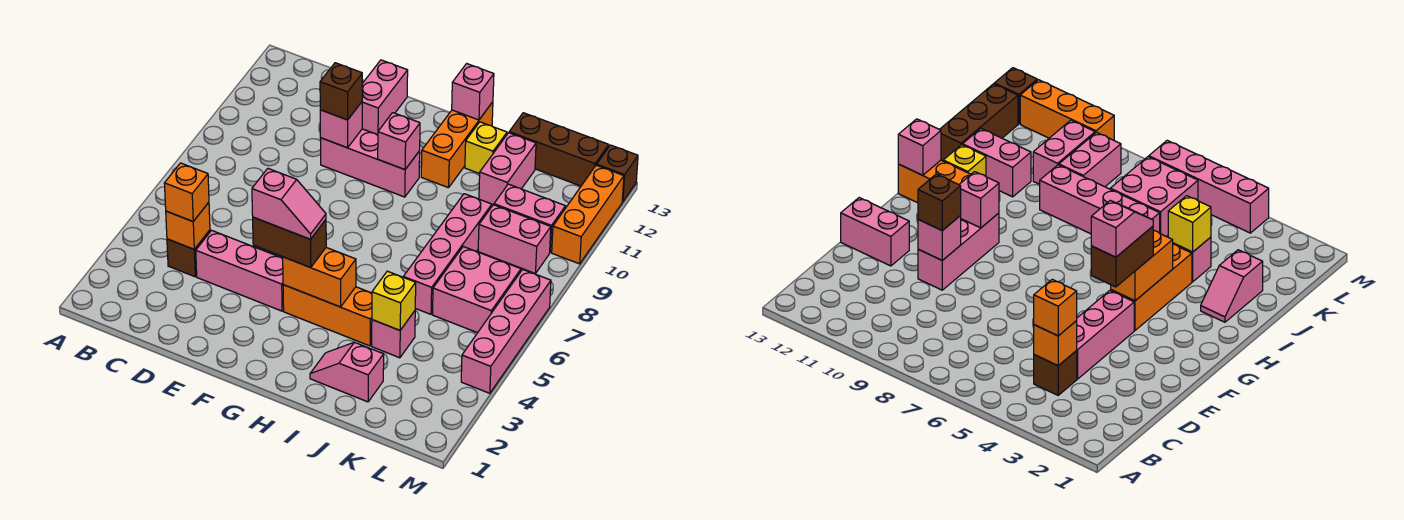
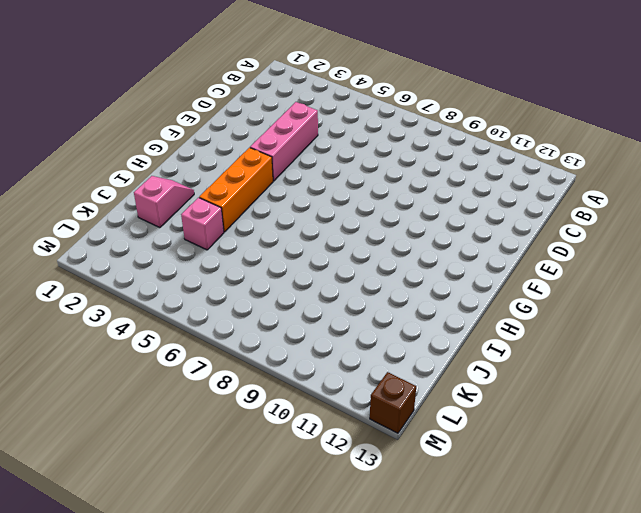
none -> brown brick C4 level 1
none -> pink brick E10:G10 level 1
none -> pink brick E12:E13 level 1

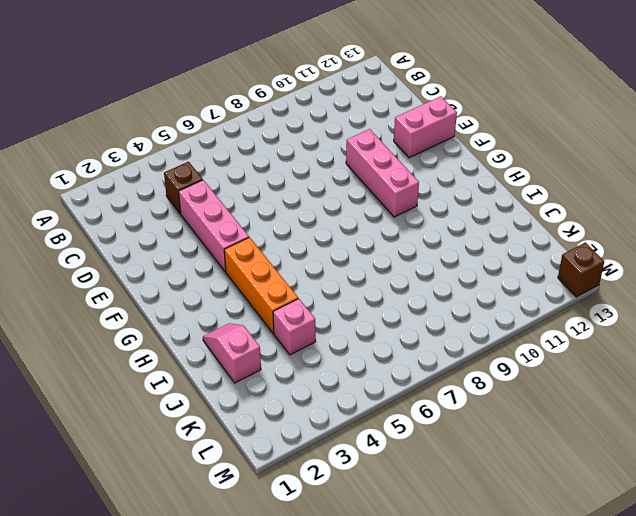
none -> orange brick H11:H13 level 1
none -> yellow brick I12 level 1
none -> pink brick J6:J9 level 1

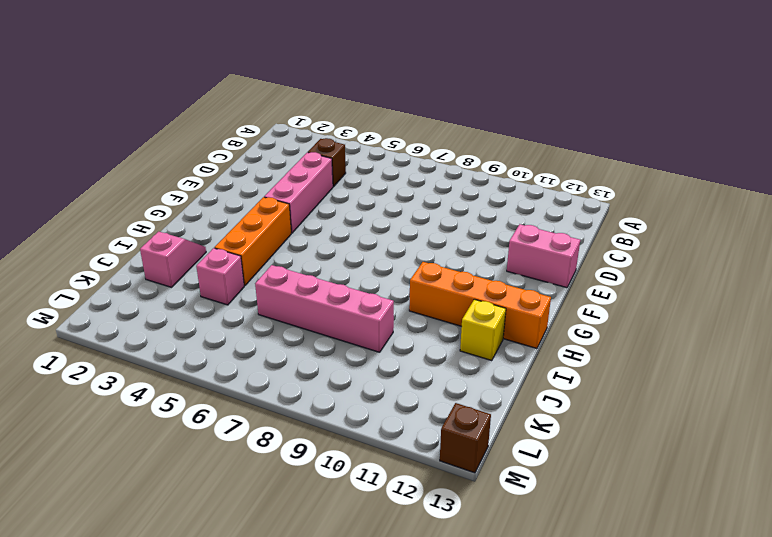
orange brick H10:H13 level 1 -> orange brick H11:H13 level 1
none -> pink brick E10:G10 level 1
none -> pink brick J11:J12 level 1
none -> brown brick J13:L13 level 1

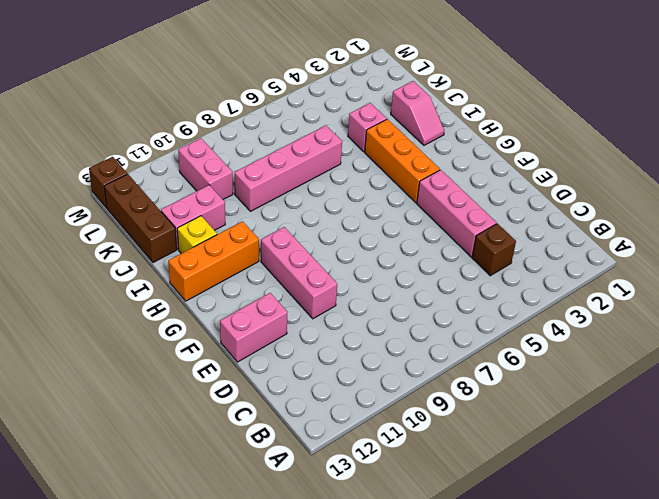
none -> pink brick K6:L7 level 1
none -> pink brick K9:L9 level 1
none -> pink brick M4:M7 level 1

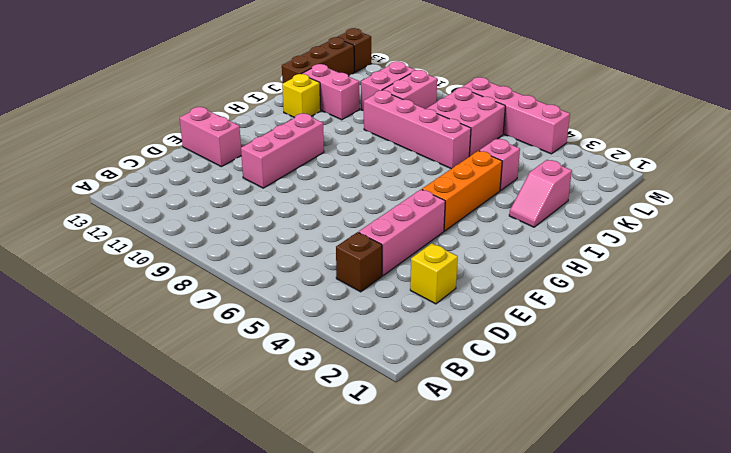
yellow brick D2 level 1 -> yellow brick J4 level 2
none -> orange brick H11:H13 level 1
none -> orange brick M10:M12 level 1
none -> orange brick C4 level 2

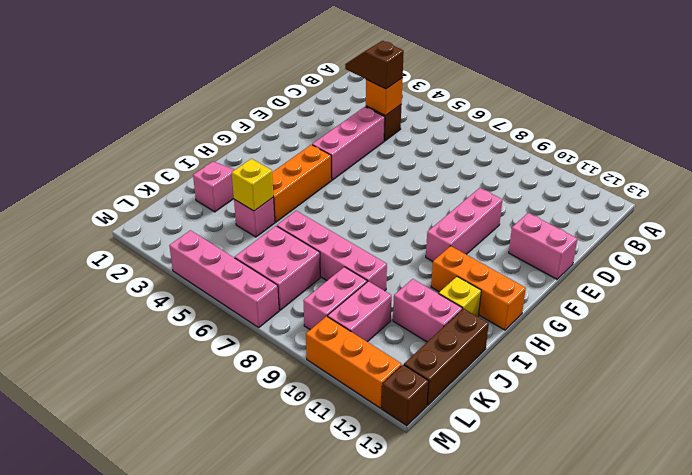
brown slope C3:C4 level 3 top 4 -> orange brick C4 level 3
none -> pink brick E10 level 2
none -> orange brick G4:H4 level 2
none -> pink brick G10 level 2

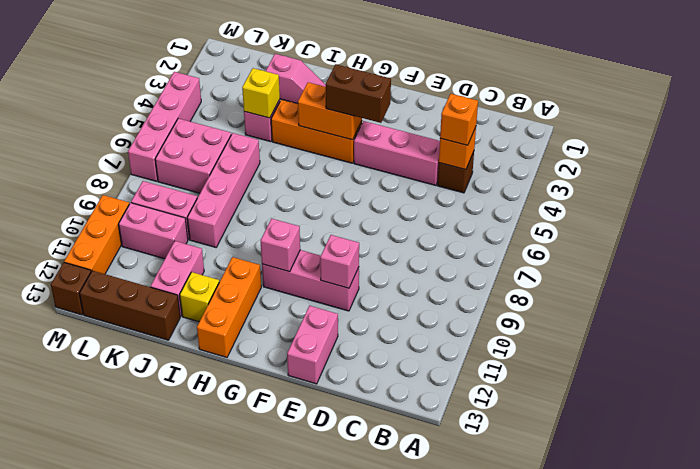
none -> pink brick H13 level 2
none -> brown brick E10 level 3
none -> pink slope F4:G4 level 4 top F

